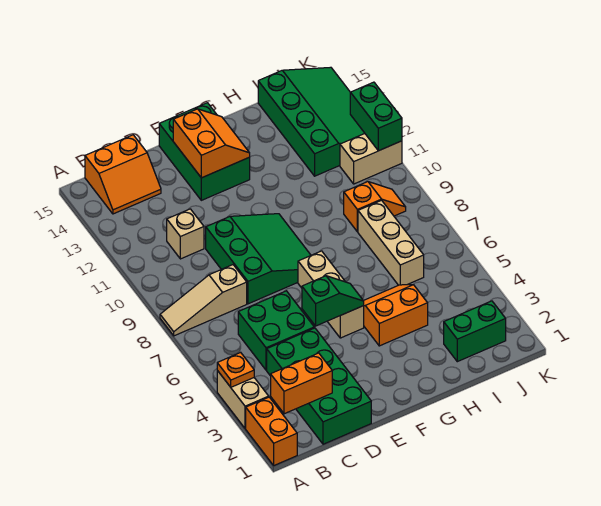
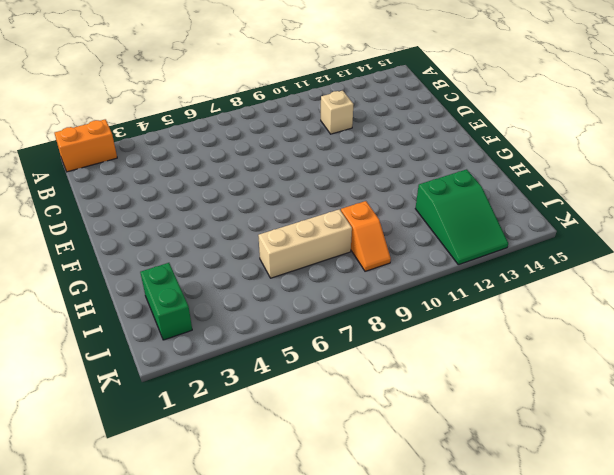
green slope I12:K13 level 1 top I -> green slope I12:K15 level 1 top I
none -> tan brick A3:A4 level 1
none -> tan slope A8:C8 level 1 top C
none -> orange slope B14:C15 level 1 top 15

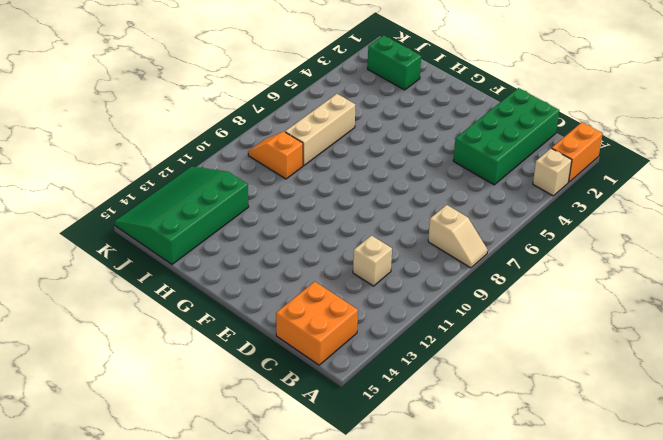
tan brick A3 level 1 -> tan brick A3:A4 level 1
tan slope A8:B8 level 1 top B -> tan slope A8:C8 level 1 top C
orange brick B14:C15 level 1 -> orange slope B14:C15 level 1 top 15
none -> green brick C5:D6 level 1
none -> green slope D8:F10 level 1 top D
none -> green brick E13:F15 level 1

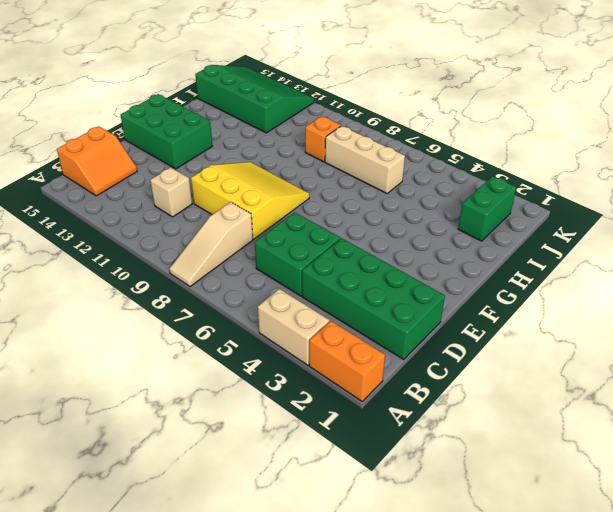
yellow slope D8:F10 level 1 top D -> green slope D8:F10 level 1 top D
none -> tan brick F5:F7 level 1
none -> orange slope G4:H5 level 1 top 4
none -> tan brick J11:K11 level 1

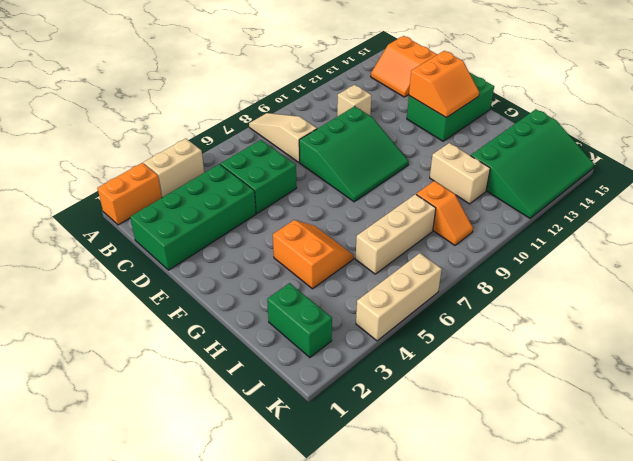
tan brick H11:I11 level 1 -> tan brick J11:K11 level 1
tan brick K4:K6 level 1 -> tan brick F5:F7 level 1
none -> orange plate A4 level 2
none -> orange brick B2:C2 level 2
none -> green slope E5:F5 level 2 top E

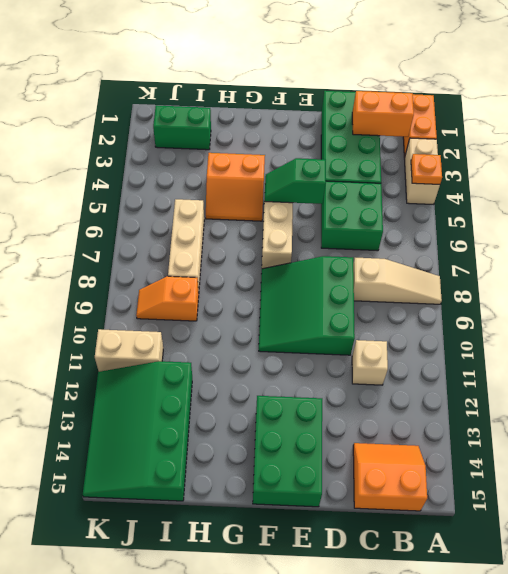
none -> orange slope E13:F14 level 2 top E
none -> green brick K11:K12 level 2

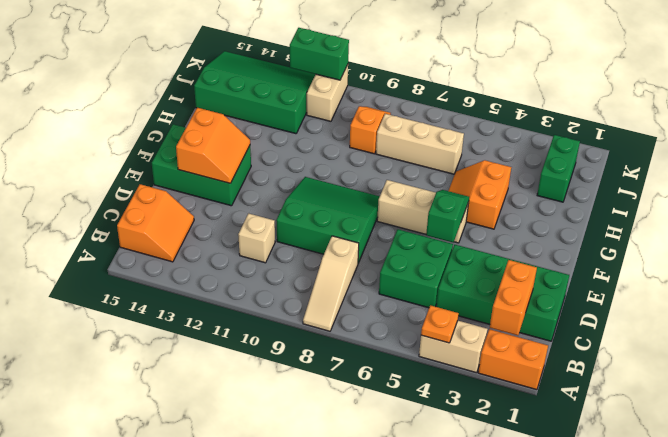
orange slope E13:F14 level 2 top 14 -> orange slope E13:F14 level 2 top E

